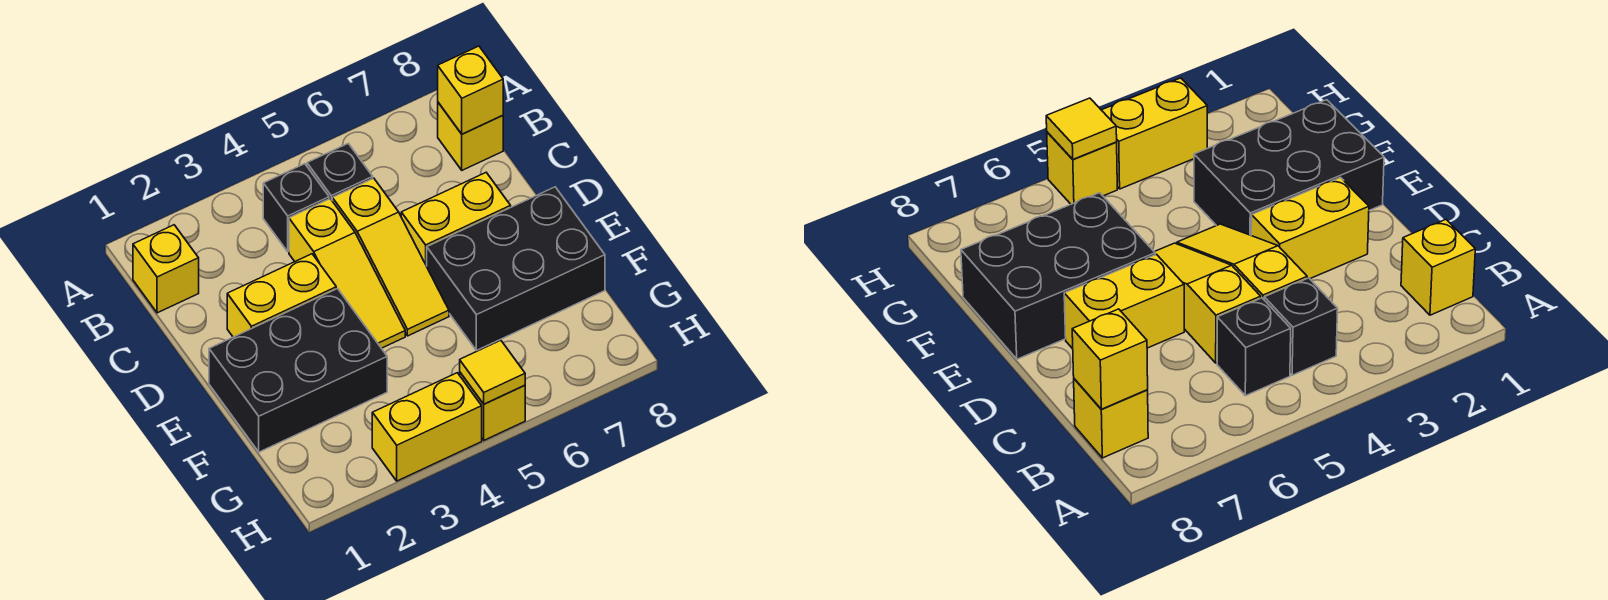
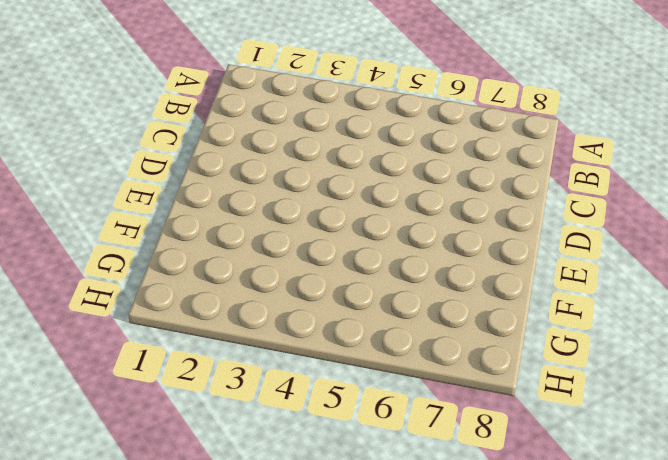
none -> yellow brick B1 level 1
none -> black brick B4 level 1
none -> black brick B5 level 1

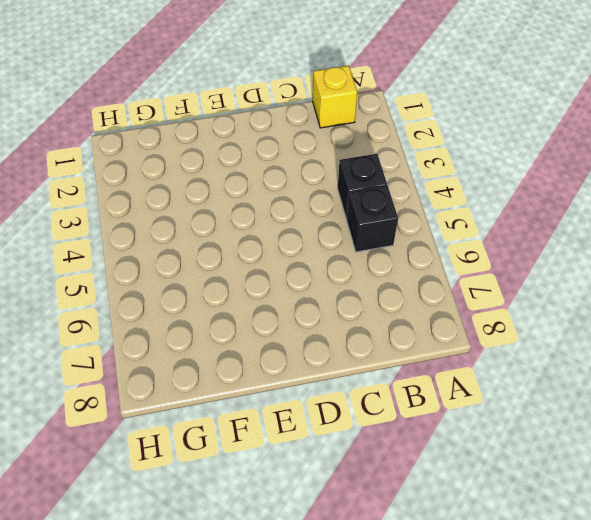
none -> yellow brick B8 level 1
none -> yellow slope C4:E4 level 1 top C
none -> yellow slope C5:E5 level 1 top C

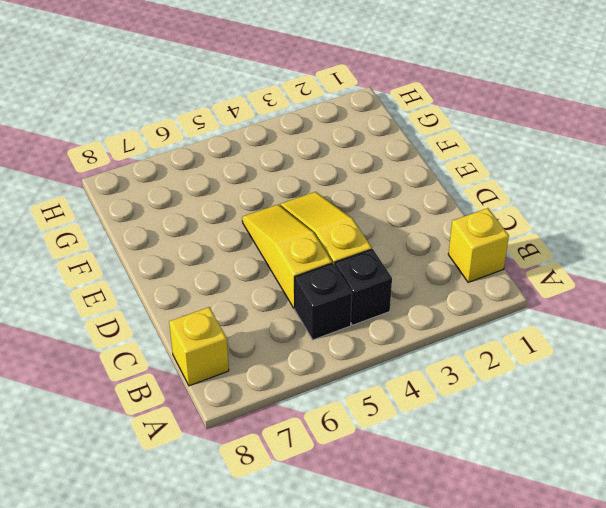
none -> yellow brick D2:D3 level 1
none -> yellow brick D6:D7 level 1
none -> black brick E1:F3 level 1

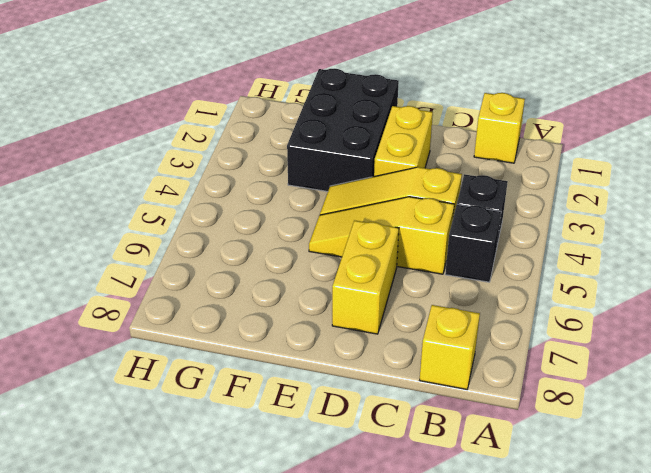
none -> black brick E6:F8 level 1
none -> yellow brick H3:H4 level 1
none -> yellow brick H5 level 1

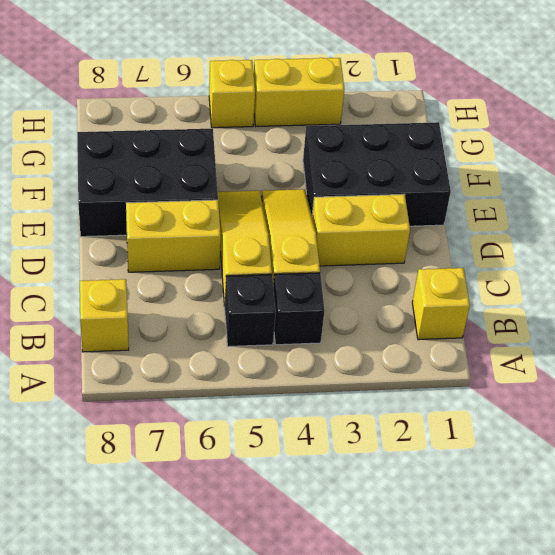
none -> yellow brick B8 level 2
none -> yellow tile H5 level 2

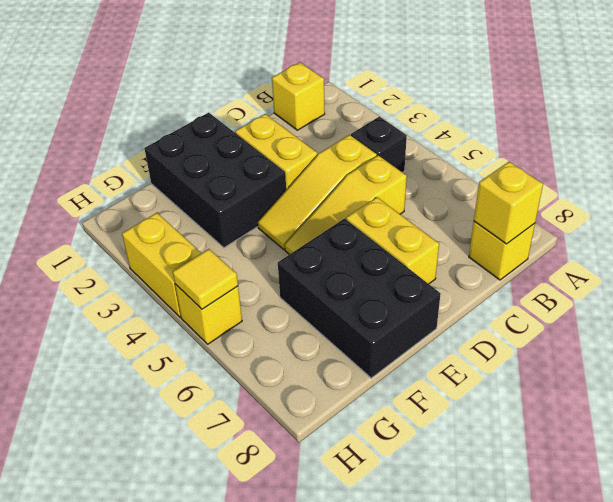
none -> black brick B5 level 1

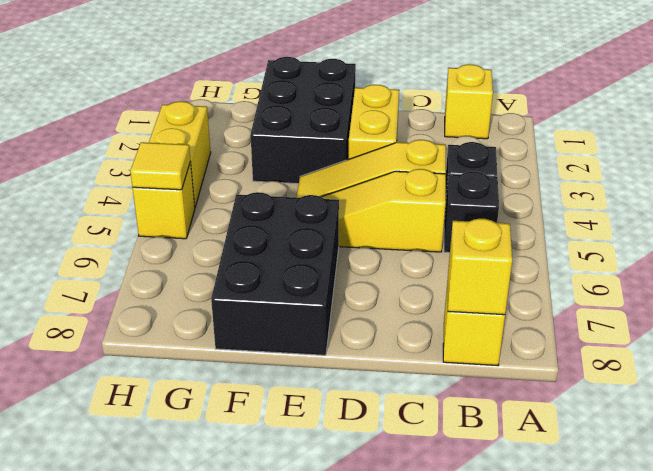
none -> yellow brick D6:D7 level 1

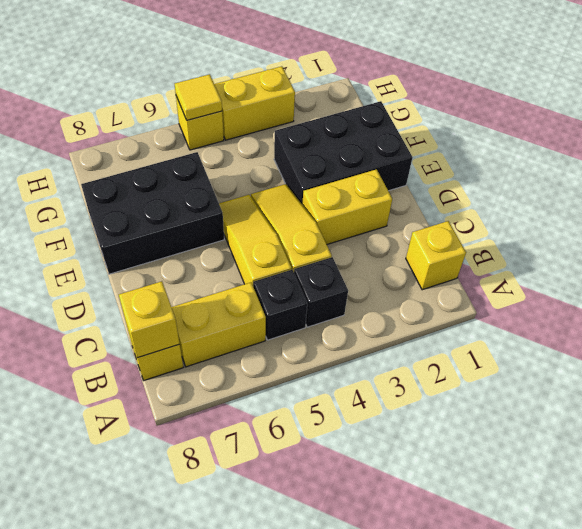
yellow brick B6:B7 level 1 -> yellow brick D6:D7 level 1

